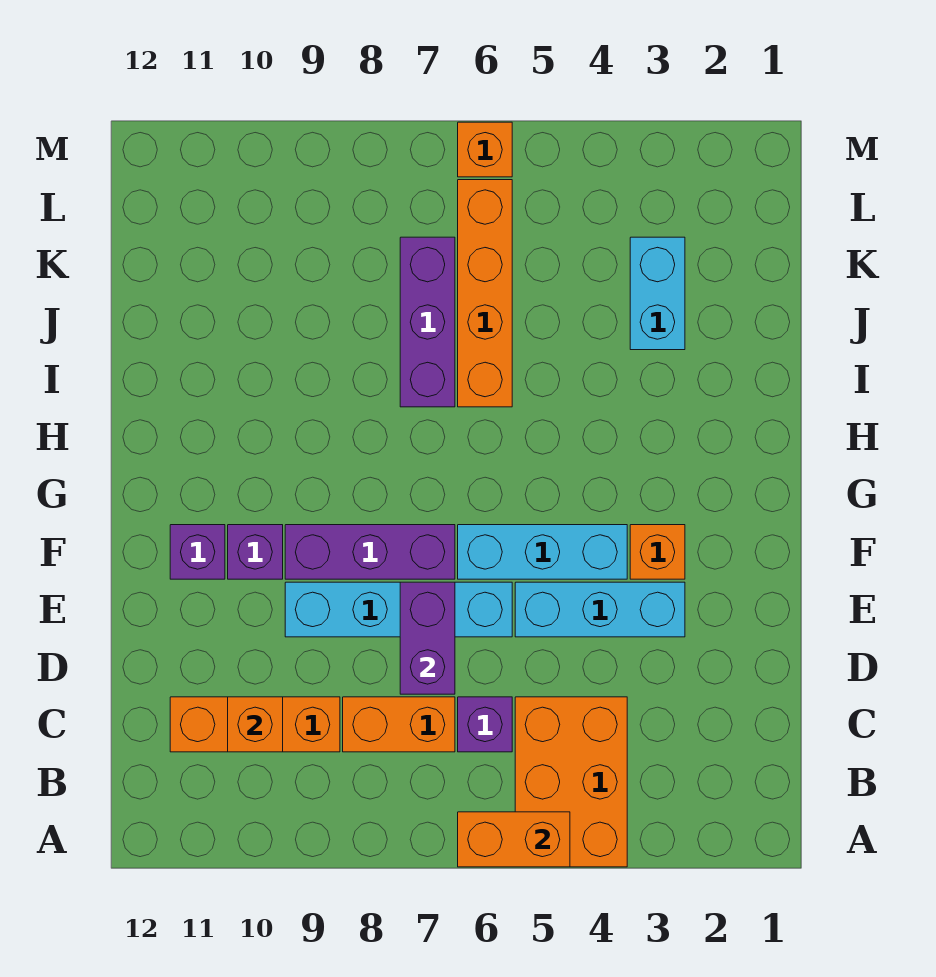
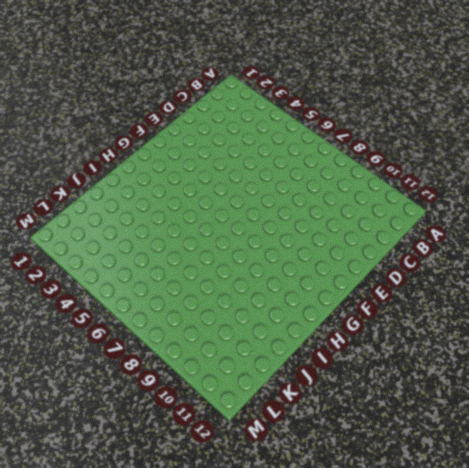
none -> orange brick A4:C5 level 1
none -> purple brick C6 level 1
none -> orange brick C7:C8 level 1

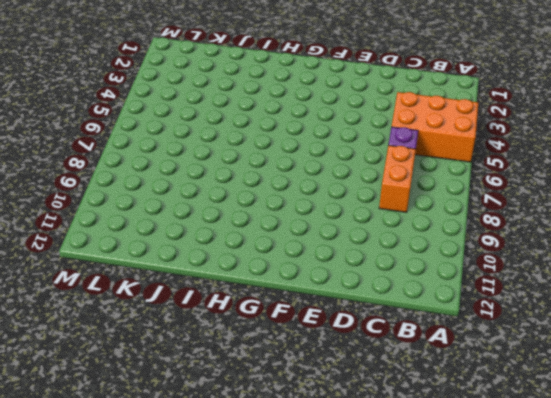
none -> orange brick C9:C11 level 1
none -> cyan brick E3:E5 level 1
none -> cyan brick E6:E9 level 1

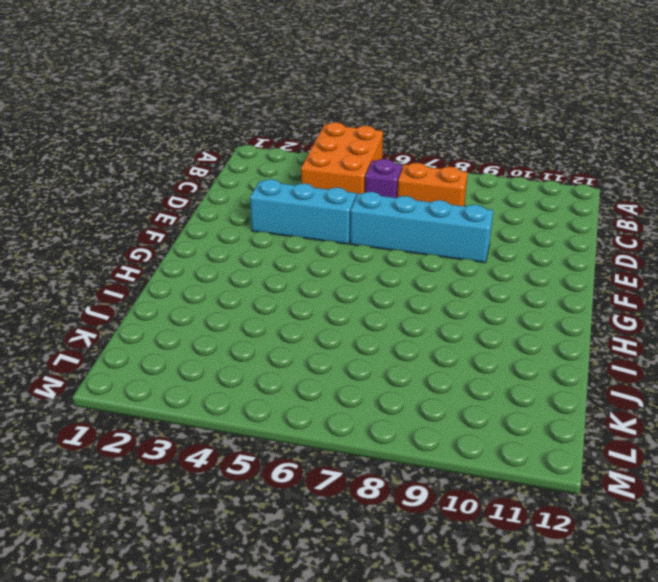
none -> orange brick C9:C11 level 1
none -> orange brick F3 level 1
none -> cyan brick F4:F6 level 1

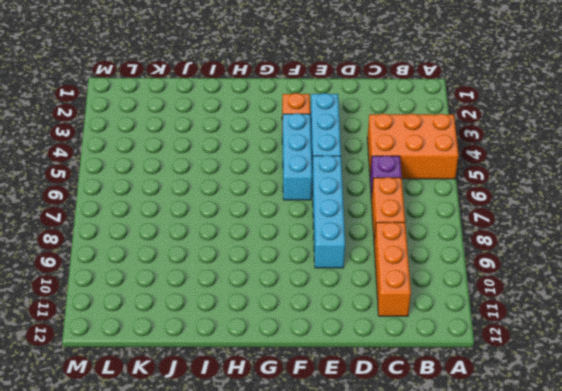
none -> purple brick F7:F9 level 1
none -> purple brick F10 level 1
none -> purple brick F11 level 1

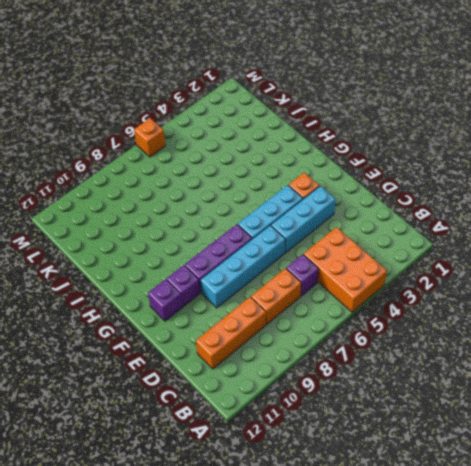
none -> orange brick I6:L6 level 1
none -> purple brick I7:K7 level 1
none -> cyan brick J3:K3 level 1

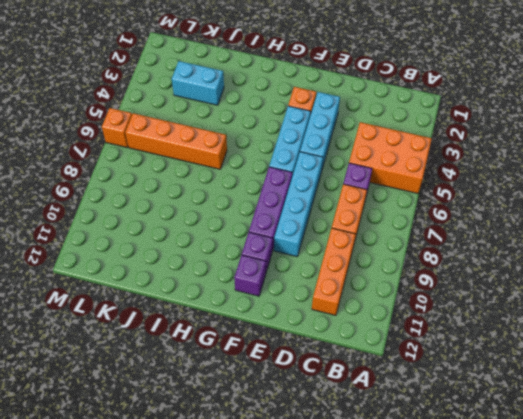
none -> purple brick I7:K7 level 1
none -> orange brick A5:A6 level 2
none -> orange brick C10 level 2

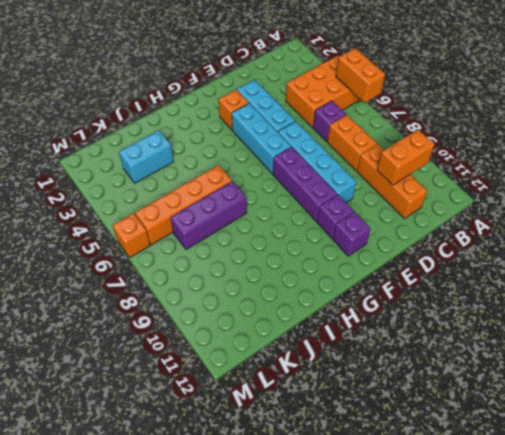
orange brick B10:C10 level 2 -> orange brick C10 level 2
none -> purple brick D7:E7 level 2

